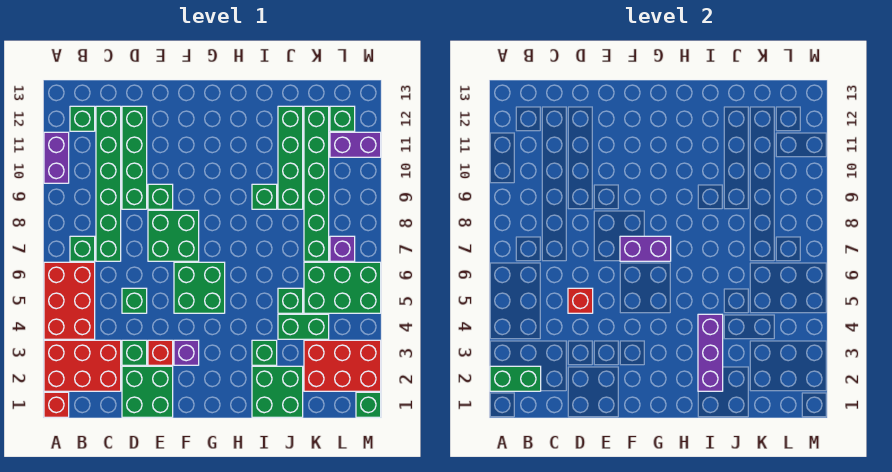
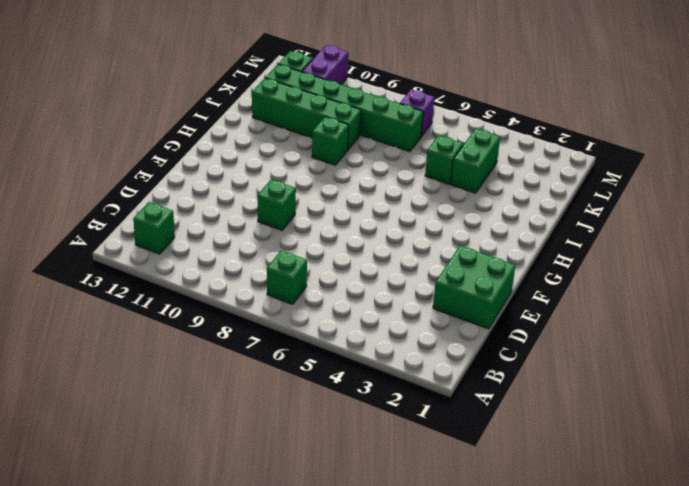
none -> red brick A1 level 1
none -> red brick A2:C3 level 1
none -> red brick A4:B6 level 1
none -> purple brick A10:A11 level 1

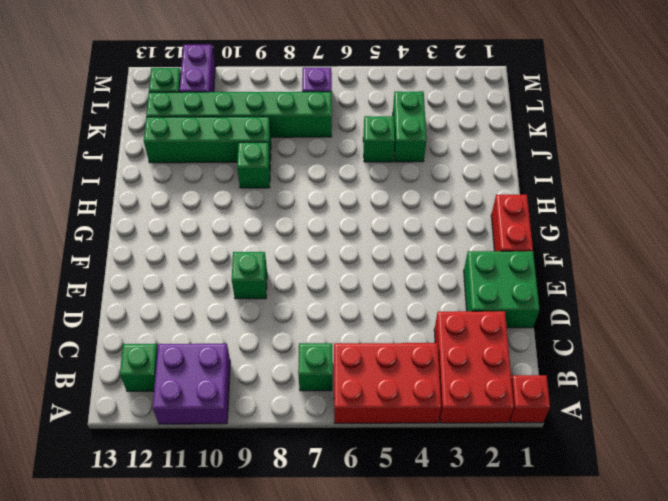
purple brick A10:B11 level 1 -> purple brick A10:A11 level 1
red brick F1:G1 level 1 -> none
none -> green brick C7:C12 level 1
none -> green brick D3 level 1
none -> green brick D5 level 1
none -> green brick D9:D12 level 1

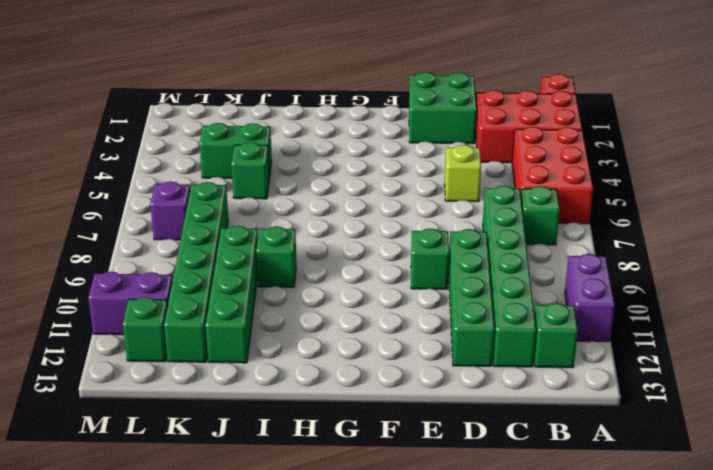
lime brick D5 level 1 -> green brick D5 level 1
none -> green brick D3 level 1
none -> red brick E3 level 1
none -> green brick E7:F8 level 1
none -> purple brick F3 level 1

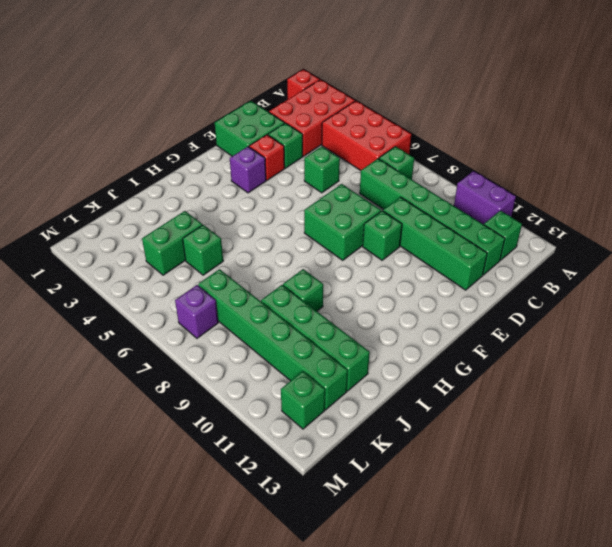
none -> green brick F5:G6 level 1
none -> green brick I1:J2 level 1
none -> green brick I3 level 1
none -> red brick K2:M3 level 1

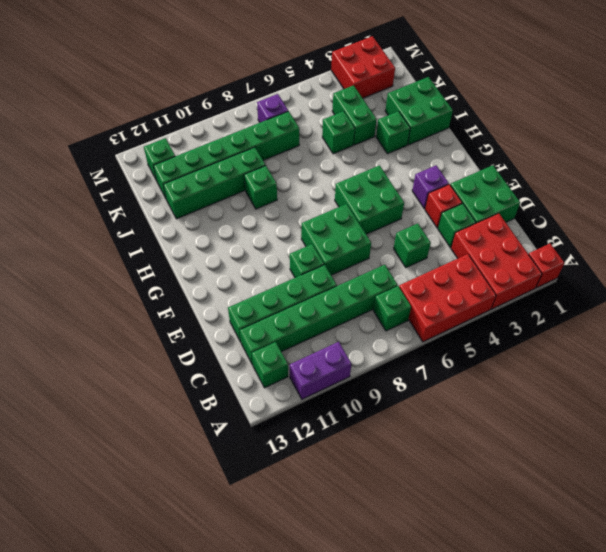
red brick L2:M3 level 1 -> red brick K2:M3 level 1
none -> green brick K5:M6 level 1
none -> purple brick L11:M11 level 1
none -> green brick M1 level 1
none -> green brick A2:B2 level 2

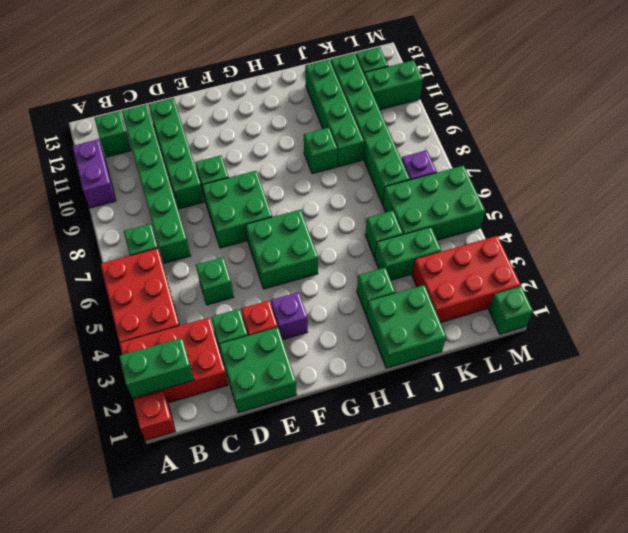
green brick L11:M11 level 1 -> purple brick L11:M11 level 1
none -> red brick D5 level 2
none -> purple brick F7:G7 level 2
none -> purple brick I2:I4 level 2

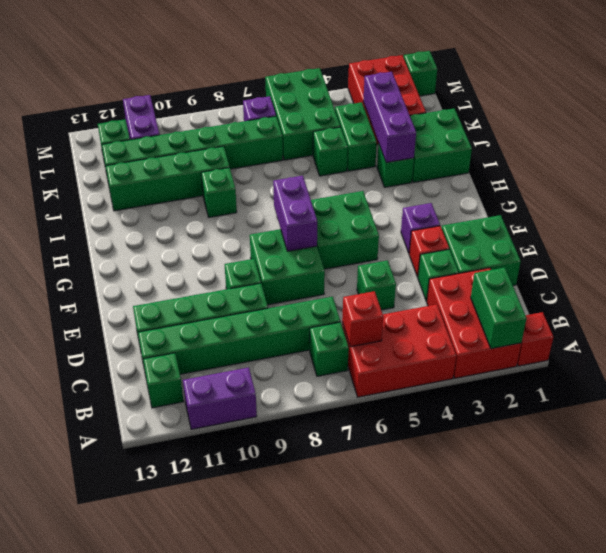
red brick B6 level 2 -> red brick D5 level 2
purple brick I3:K3 level 2 -> purple brick I2:I4 level 2

